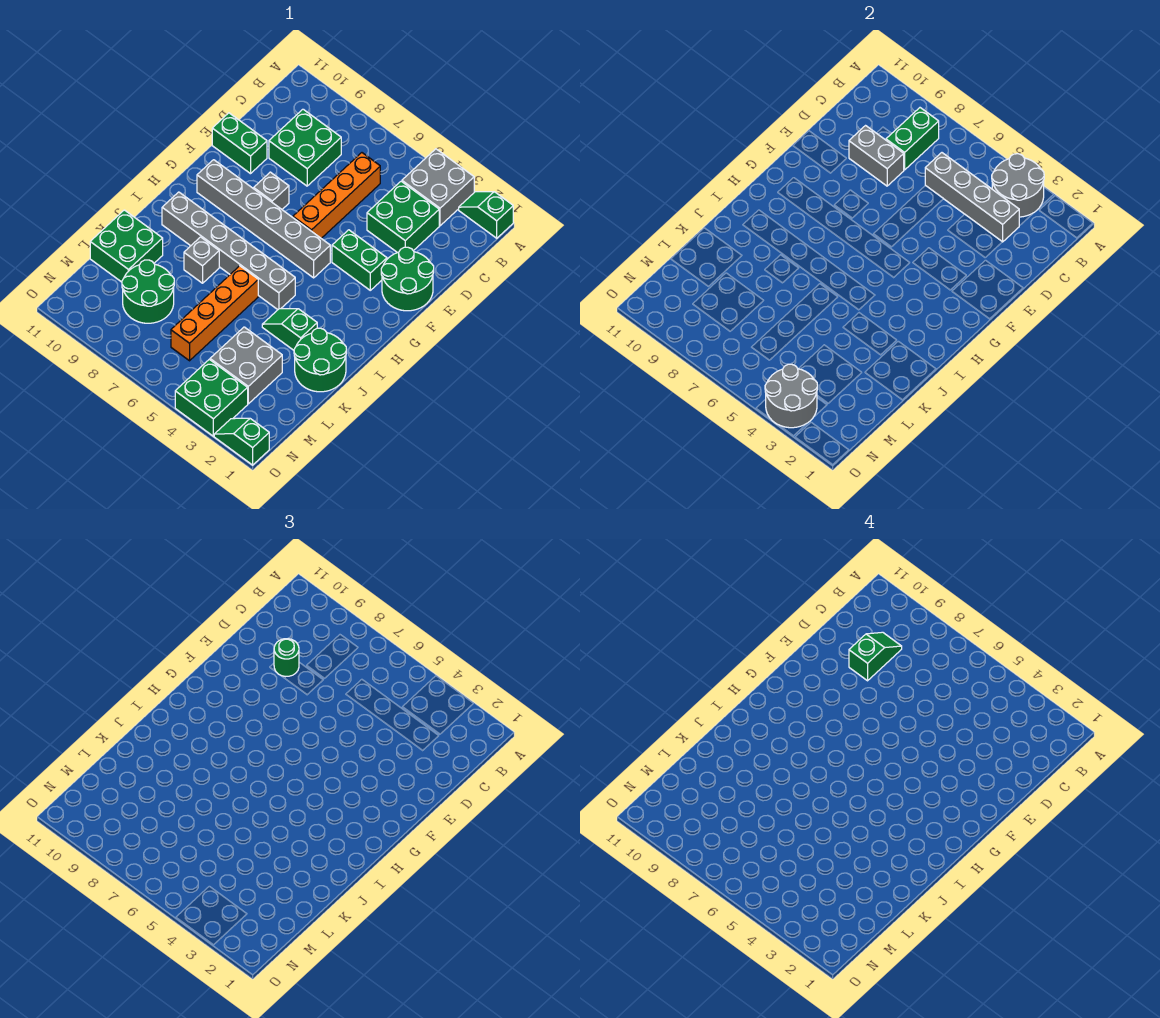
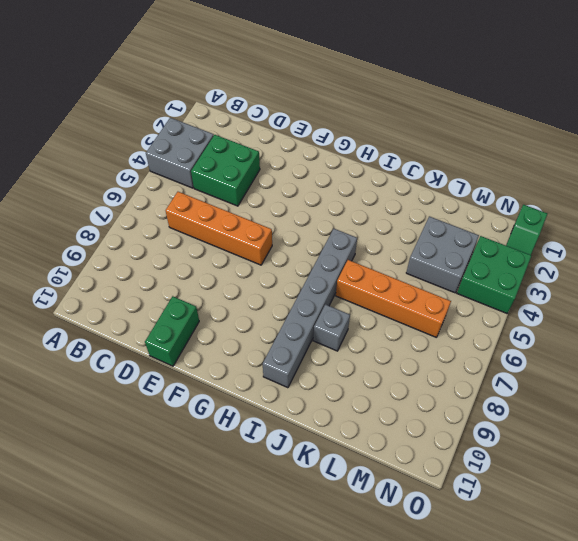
none -> green slope A1:A2 level 1 top 1
none -> green brick C8:D9 level 1
none -> green round brick E1:F2 level 1

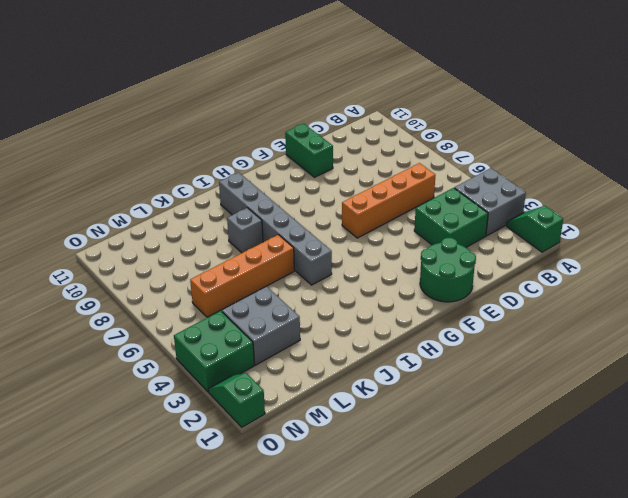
none -> green brick C8:D9 level 1
none -> green brick F3:F4 level 1
none -> grey brick F8 level 1

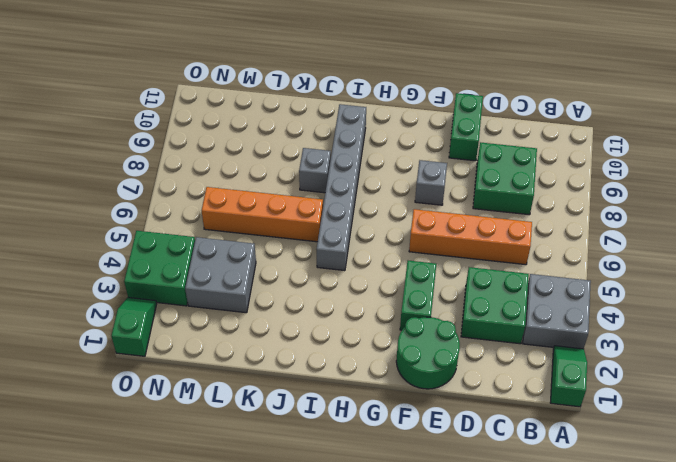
none -> grey brick G5:G10 level 1
none -> green round brick J1:K2 level 1
none -> green slope J3:J4 level 1 top 3

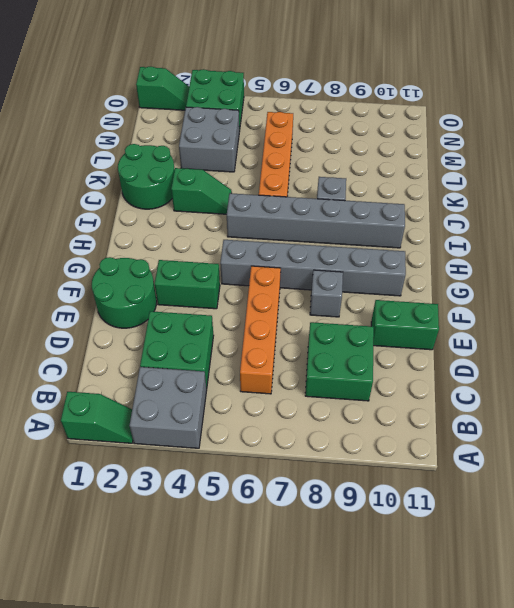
none -> green brick K10:L11 level 1
none -> green round brick L8:M9 level 1
none -> grey round brick A3:B4 level 2

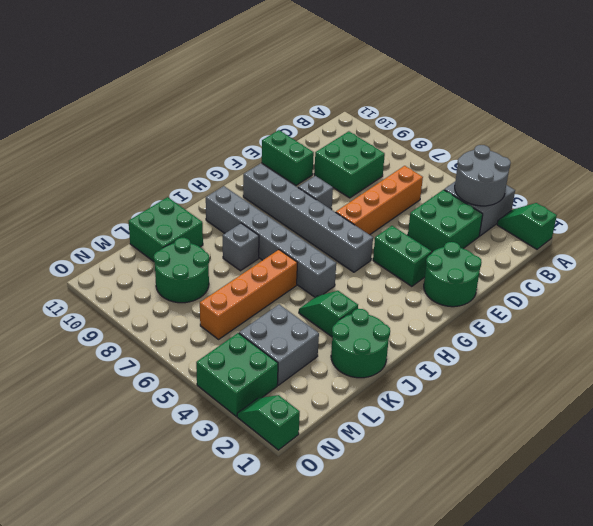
none -> green brick B8:C8 level 2
none -> grey brick C3:C6 level 2
none -> grey brick D8:D9 level 2

